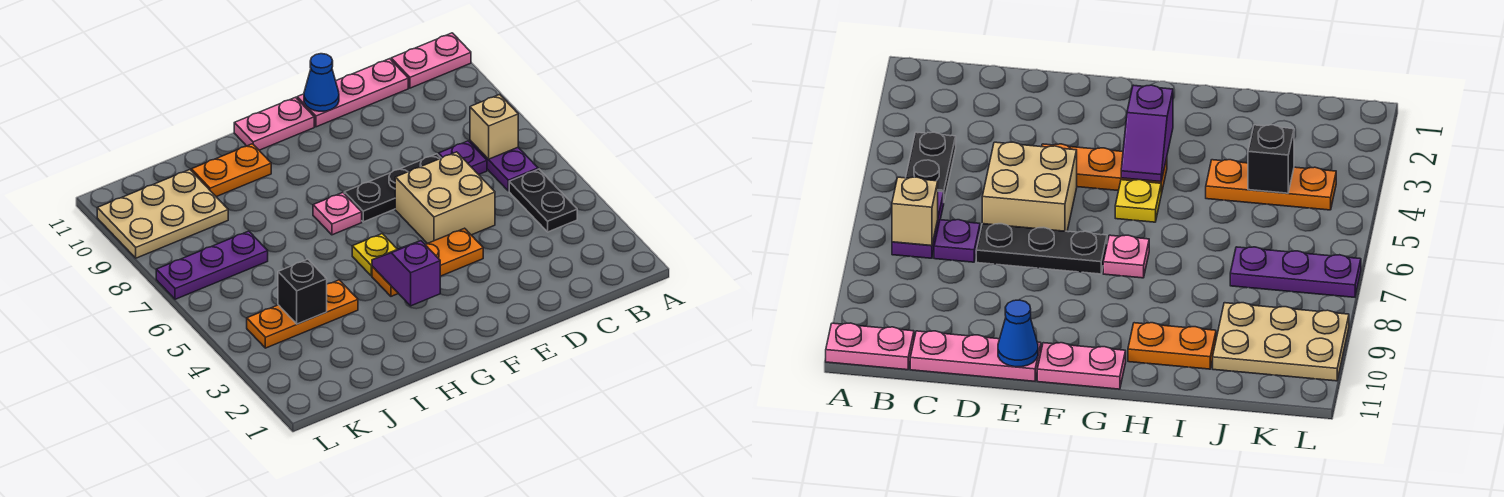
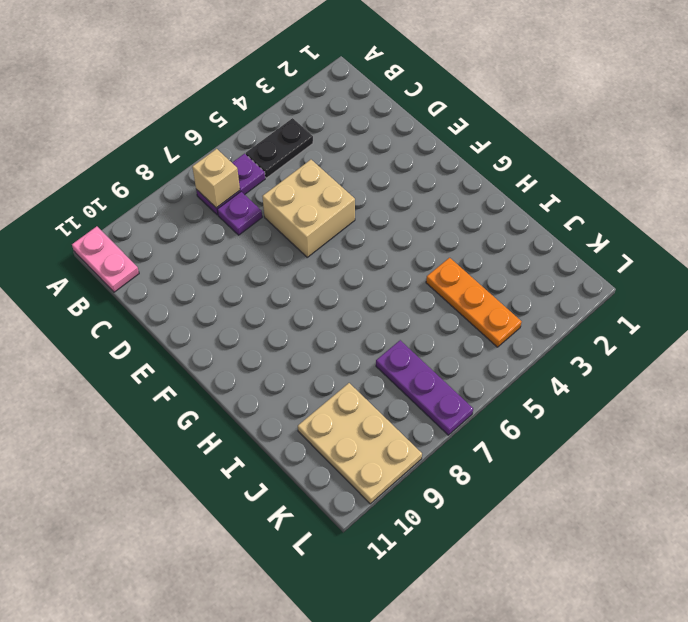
none -> pink plate C11:E11 level 1
none -> black plate D7:F7 level 1
none -> orange plate E4:G4 level 1

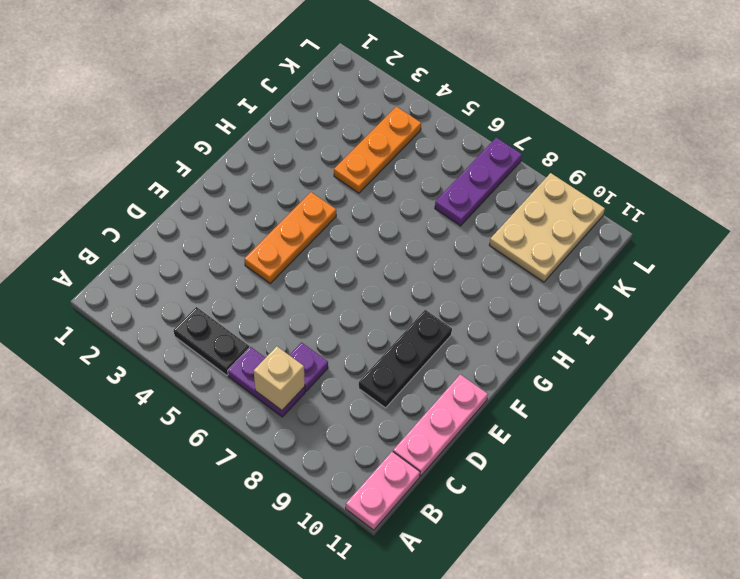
black plate D9:F9 level 1 -> black plate D7:F7 level 1
none -> tan brick D5:E6 level 1
none -> pink plate F11:G11 level 1
none -> yellow plate G5 level 1

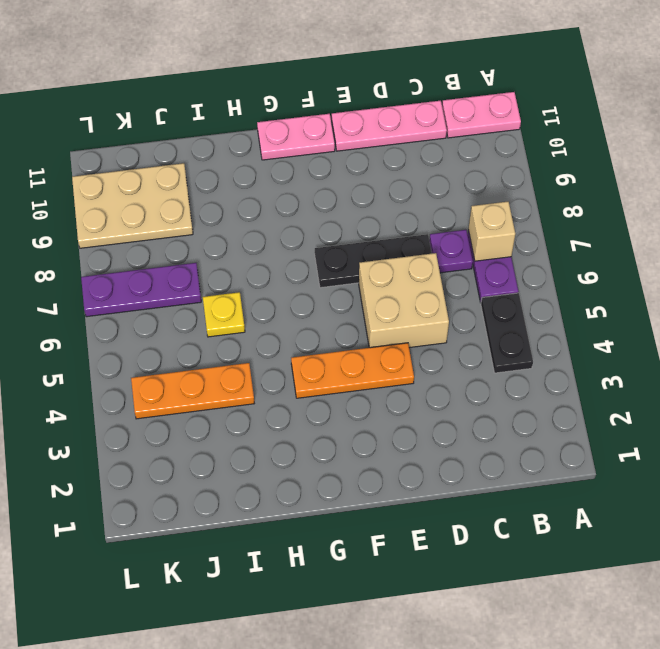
yellow plate I6 level 1 -> yellow plate G5 level 1
none -> pink plate G7 level 1
none -> orange plate H10:I10 level 1
none -> blue cone E11 level 2

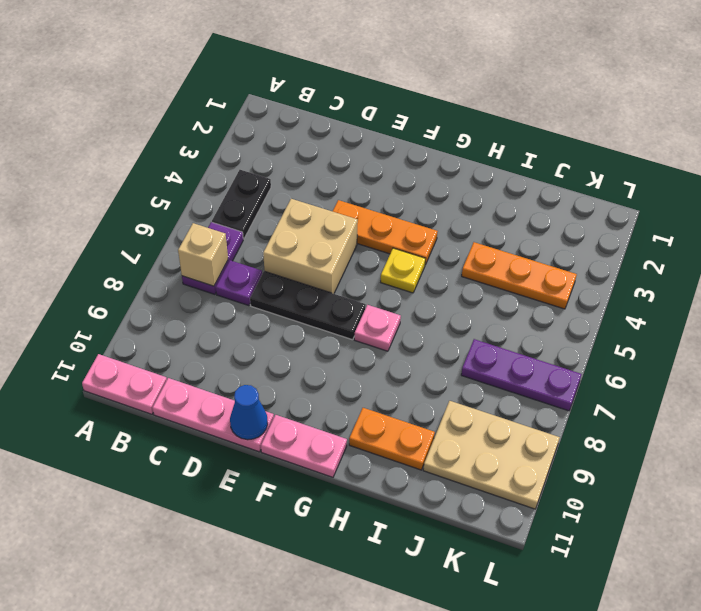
none -> purple slope G3:G4 level 2 top 3
none -> black brick J4 level 2

